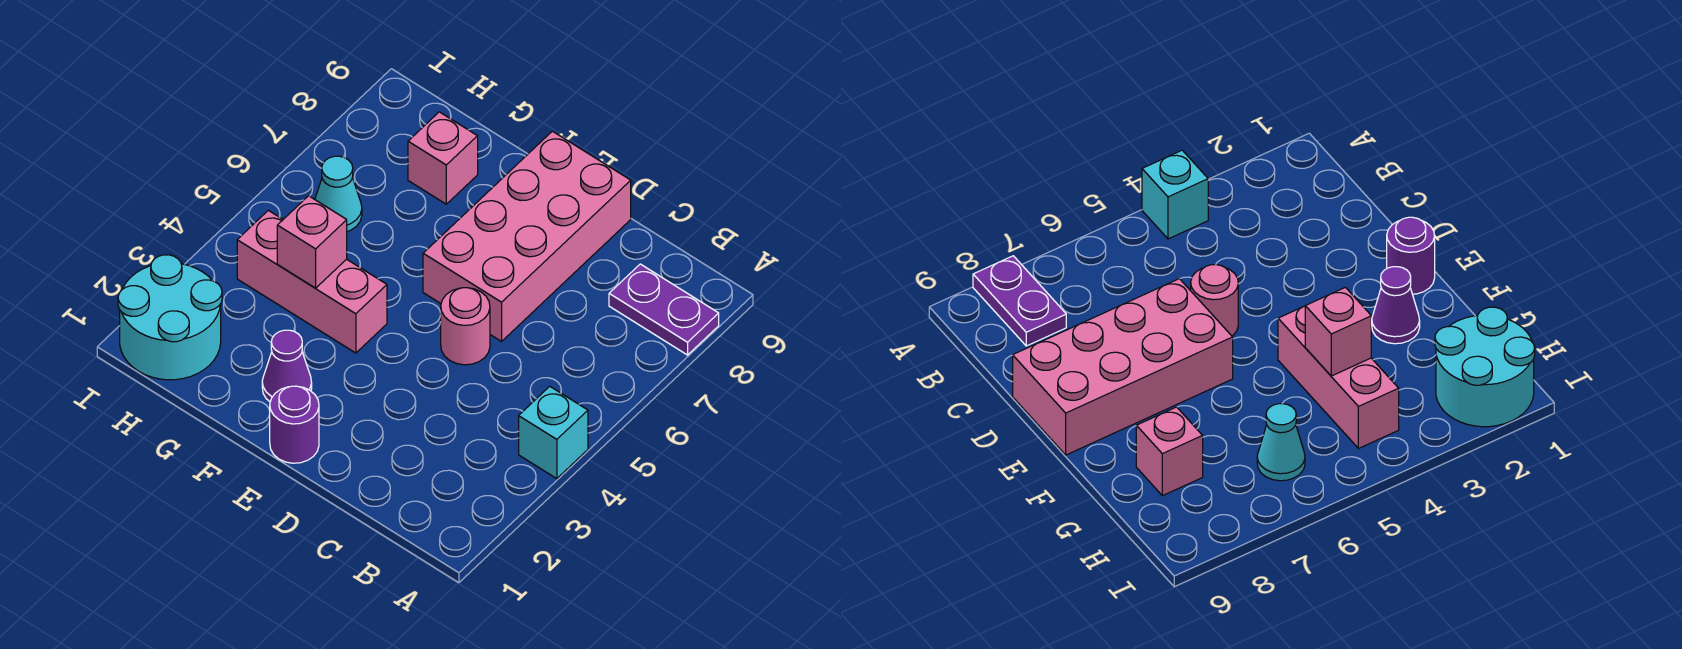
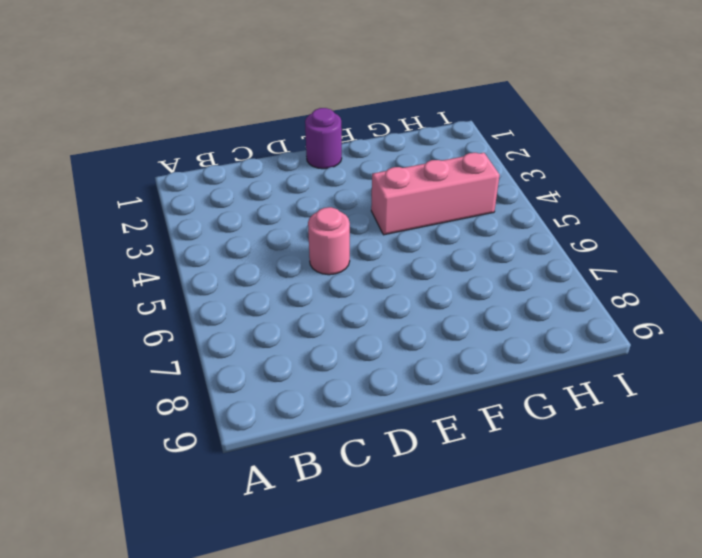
none -> cyan brick A4 level 1
none -> purple plate A8:B8 level 1

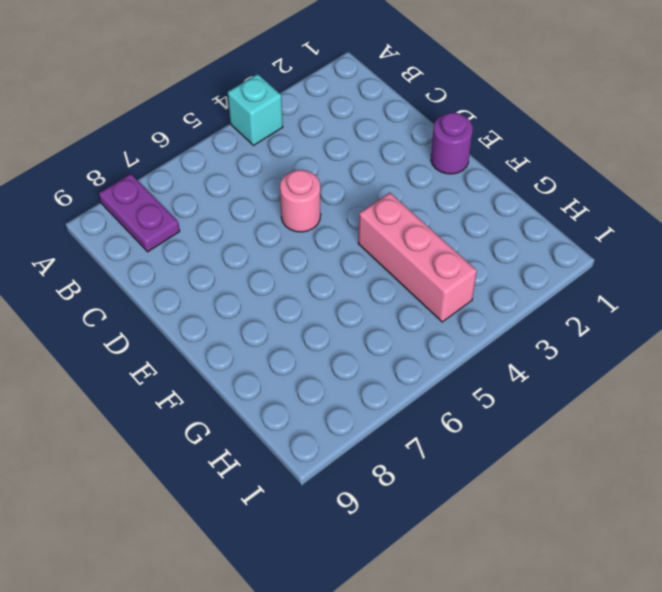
none -> pink brick D6:E9 level 1
none -> purple cone F2 level 1

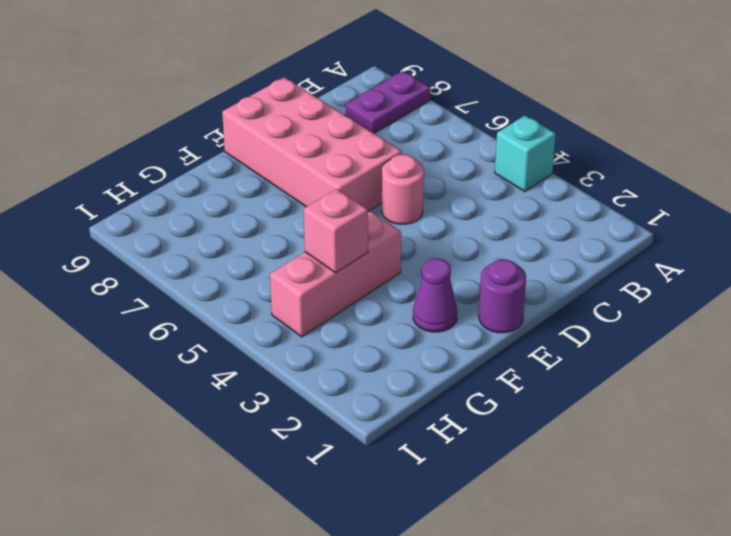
none -> pink brick G8 level 1
none -> cyan round brick H1:I2 level 1

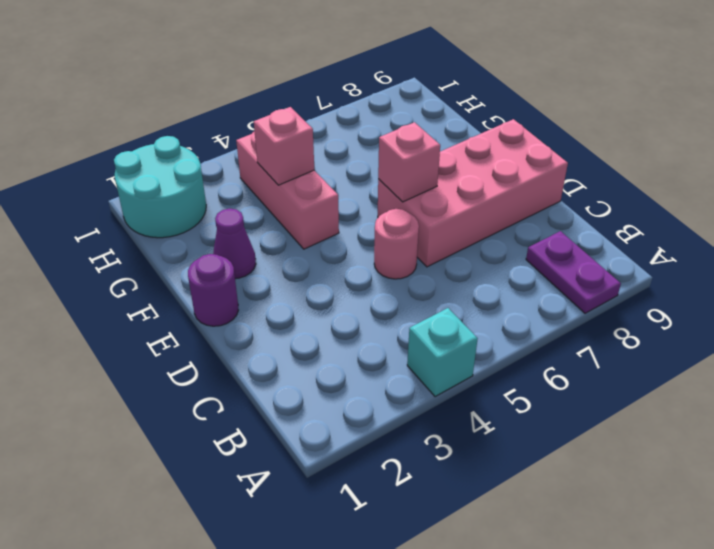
pink brick E6 level 2 -> pink brick G8 level 1
none -> cyan cone H6 level 1

